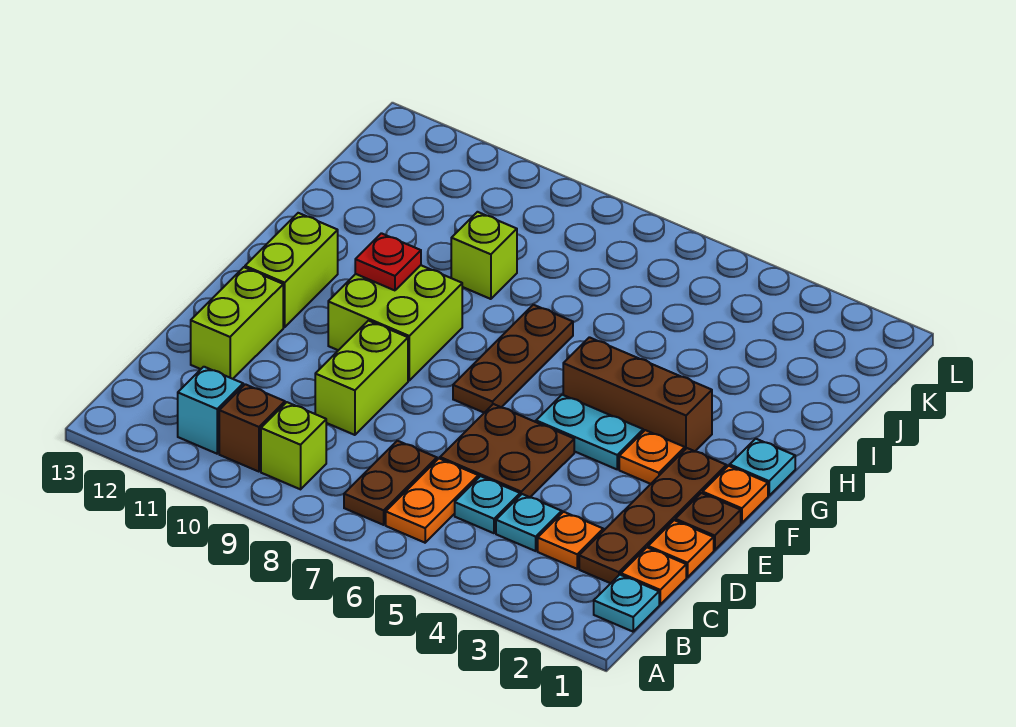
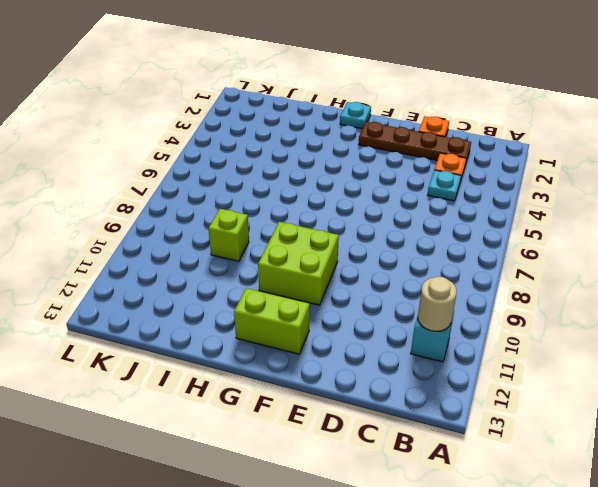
tan round brick B11 level 2 -> none
none -> cyan plate B1 level 1
none -> orange plate B6:C6 level 1
none -> brown plate B7:C7 level 1

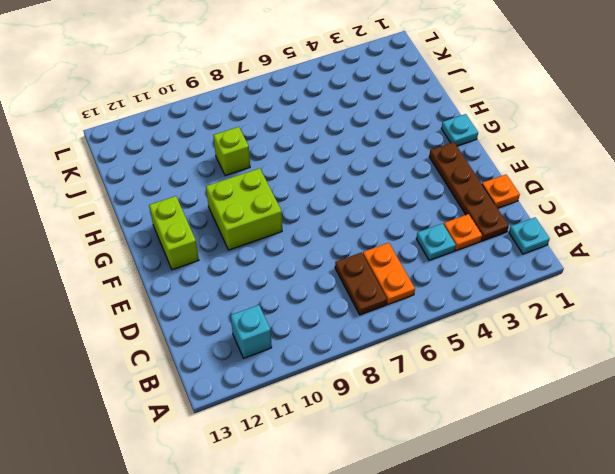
none -> lime brick B9 level 1
none -> brown brick B10 level 1
none -> orange plate C1 level 1

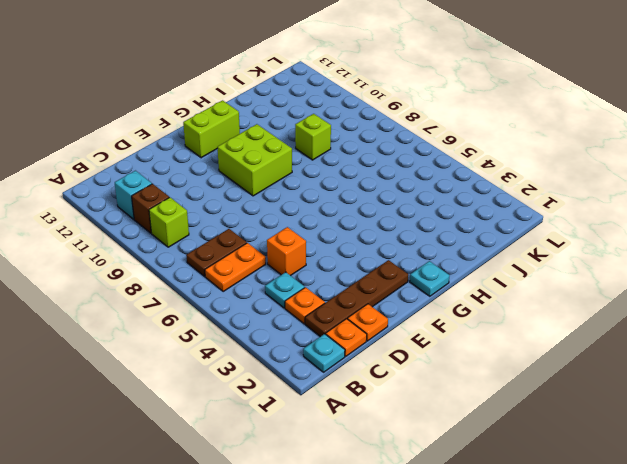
orange brick D5 level 1 -> brown plate D5:E6 level 1
none -> cyan plate C5 level 1
none -> lime brick D9:E9 level 1
none -> lime brick D12:E12 level 1

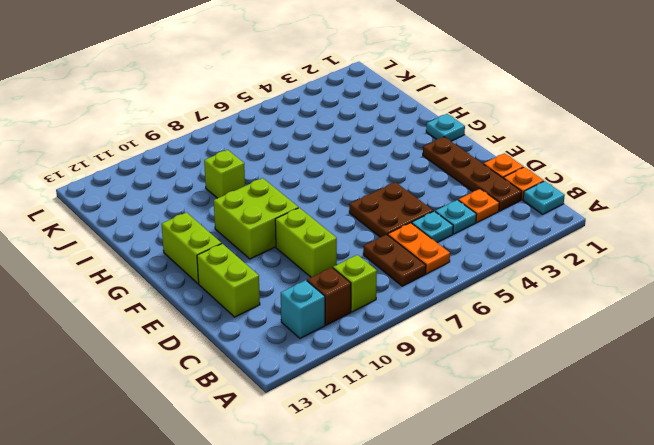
none -> brown plate E1 level 1
none -> orange plate F1 level 1
none -> orange plate F3 level 1

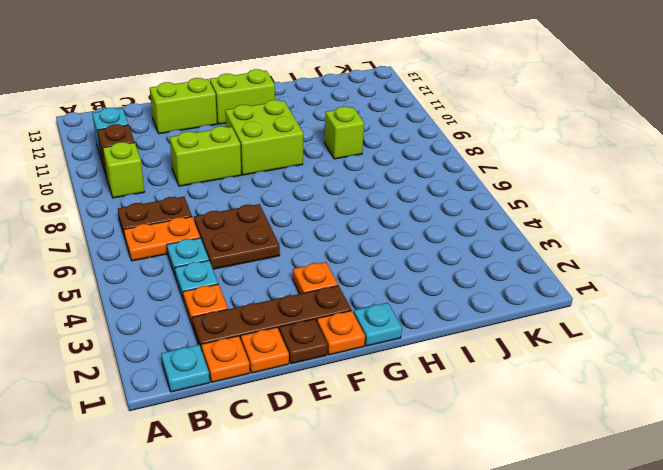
none -> cyan plate F4:F5 level 1
none -> brown plate F7:H7 level 1
none -> brown brick G3:G5 level 1

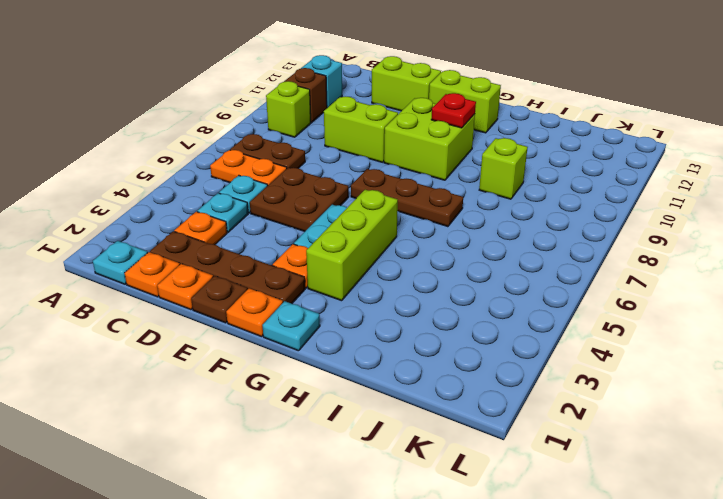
lime brick G3:G5 level 1 -> brown brick G3:G5 level 1

